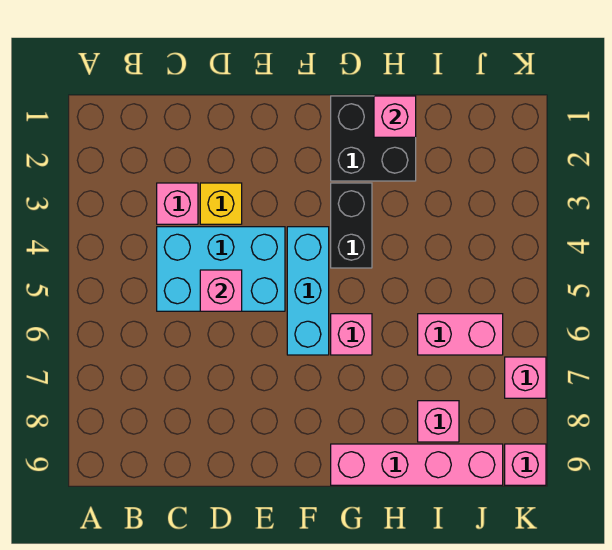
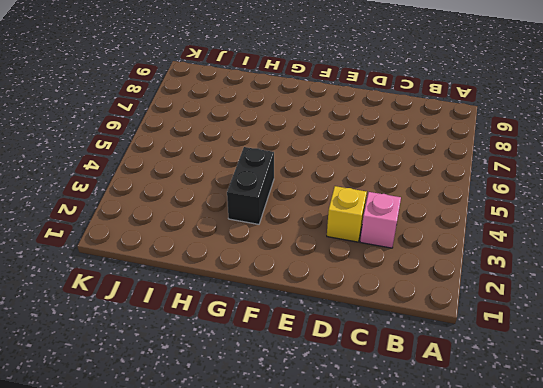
none -> cyan brick C4:E5 level 1
none -> cyan brick F4:F6 level 1
none -> black brick G1:H2 level 1

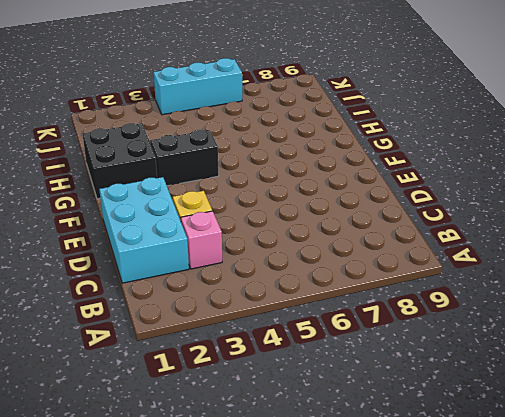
cyan brick C1:E2 level 1 -> cyan brick C4:E5 level 1
cyan brick K4:K6 level 1 -> cyan brick F4:F6 level 1
none -> pink brick G6 level 1
none -> pink brick G9:J9 level 1
none -> pink brick I6:J6 level 1

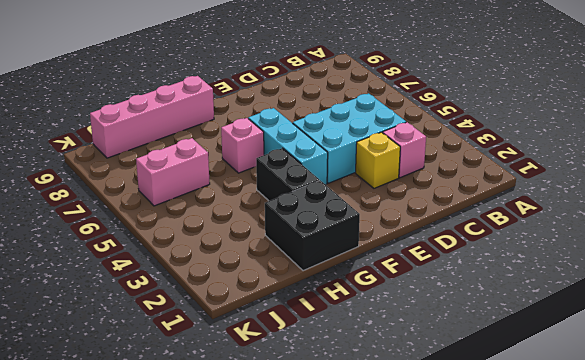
none -> pink brick I8 level 1
none -> pink brick K7 level 1
none -> pink brick K9 level 1

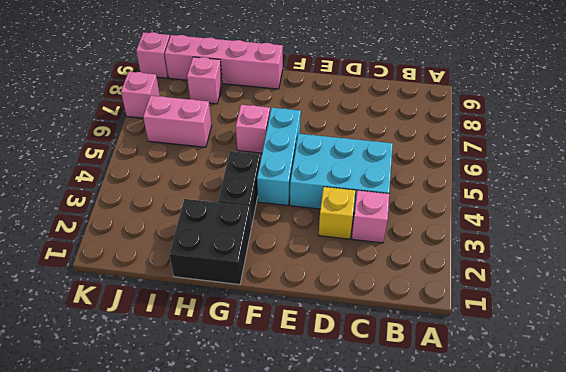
none -> pink brick D5 level 2
none -> pink brick H1 level 2

